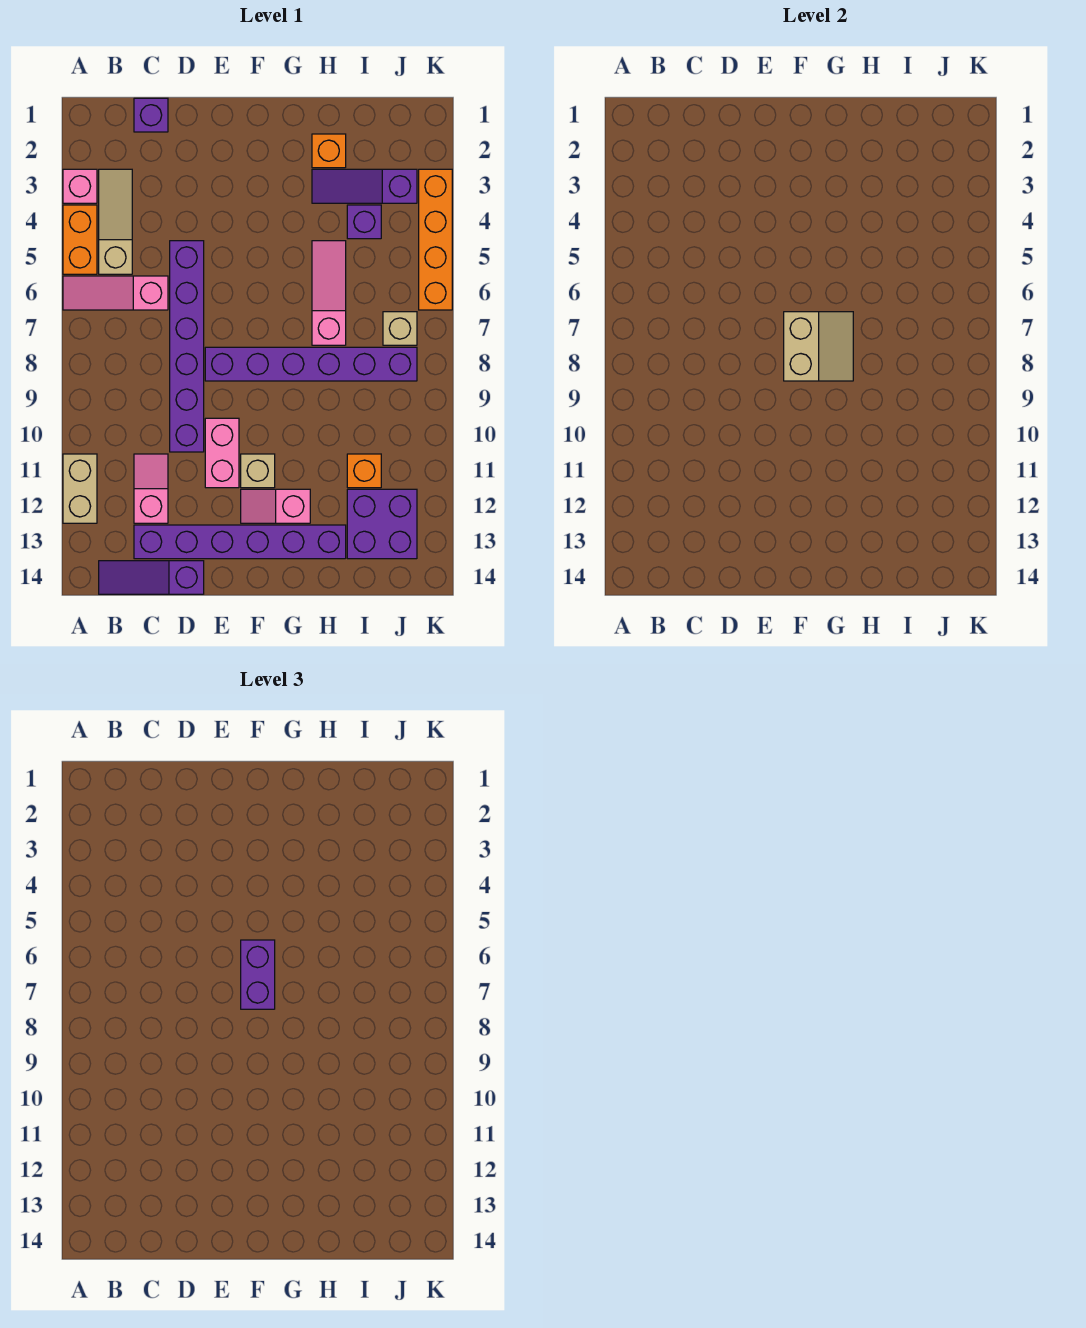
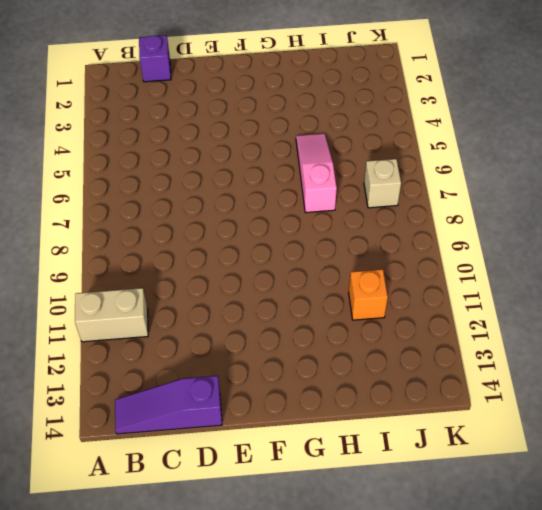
tan brick A11:B11 level 1 -> tan brick A11:A12 level 1
none -> pink brick A3 level 1
none -> orange brick A4:A5 level 1
none -> pink slope A6:C6 level 1 top C

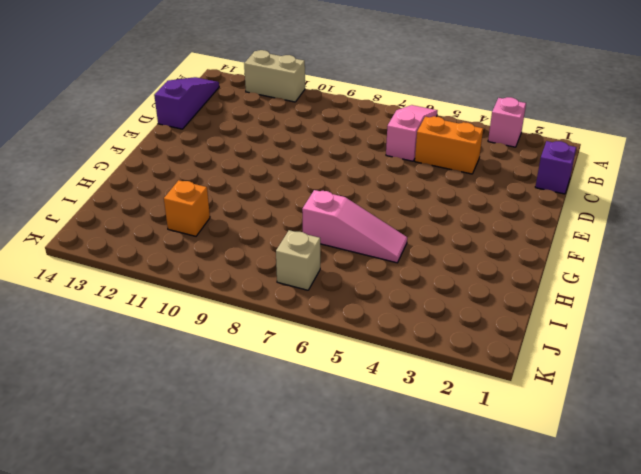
orange brick C4:C5 level 1 -> orange brick A4:A5 level 1
none -> tan slope B3:B5 level 1 top 5
none -> pink slope C11:C12 level 1 top 12
none -> purple brick C13:H13 level 1

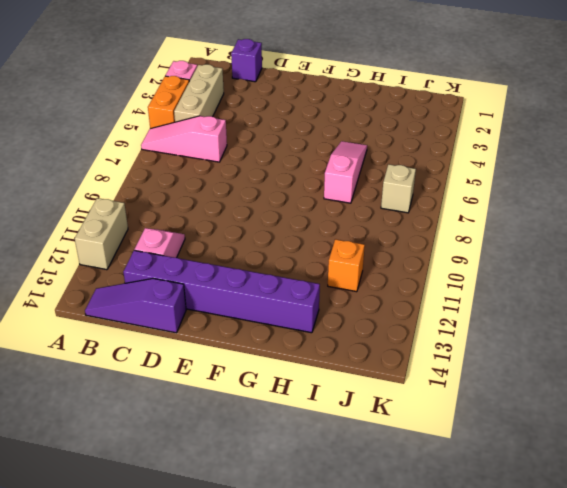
tan brick B3:B5 level 1 -> tan slope B3:B5 level 1 top 5
none -> purple brick D5:D10 level 1
none -> purple brick E8:J8 level 1
none -> pink brick E10:E11 level 1

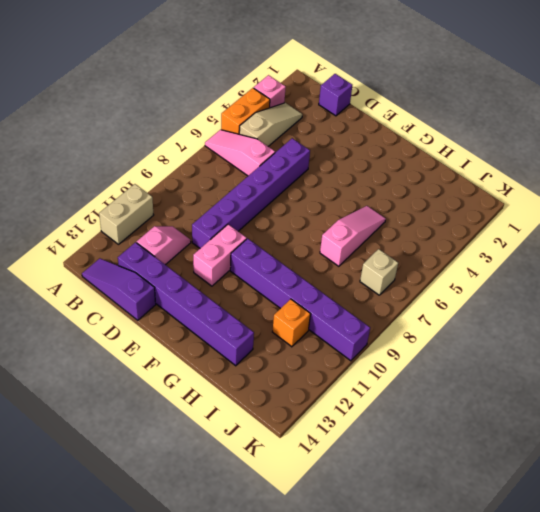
purple brick F10:K10 level 1 -> purple brick E8:J8 level 1
none -> tan brick F11 level 1
none -> pink slope F12:G12 level 1 top G
none -> orange brick H2 level 1

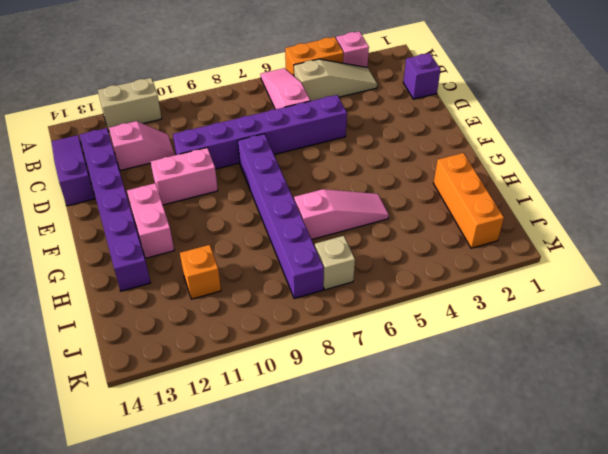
pink brick F12:G12 level 1 -> pink slope F12:G12 level 1 top G
orange brick H2:J2 level 1 -> orange brick H2 level 1
none -> tan brick F11 level 1
none -> purple slope H3:J3 level 1 top J
none -> purple brick I4 level 1

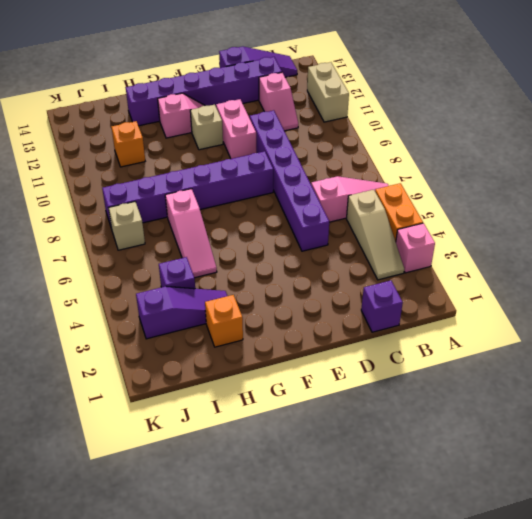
none -> purple brick I12:J13 level 1
none -> orange brick K3:K6 level 1
none -> tan slope F7:G8 level 2 top F

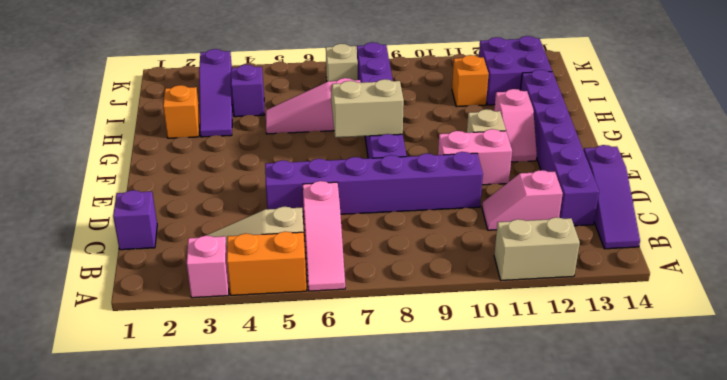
none -> orange brick K3:K6 level 1
none -> purple brick F6:F7 level 3

